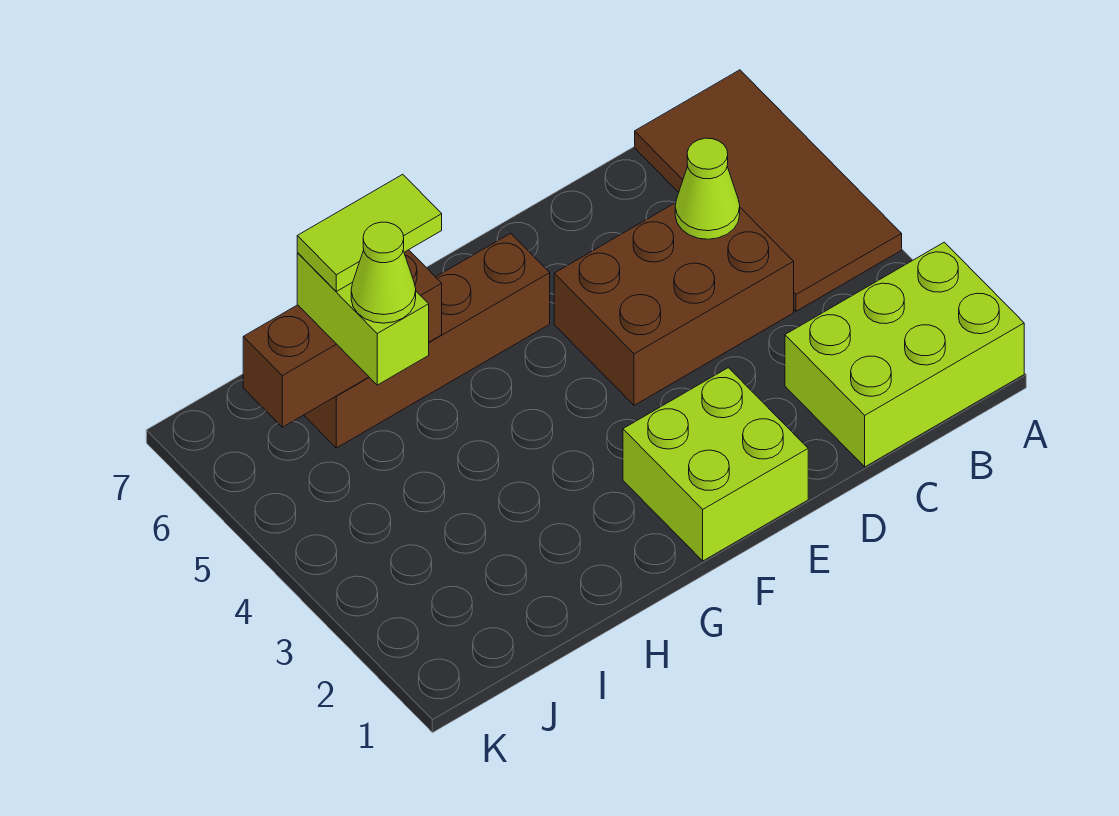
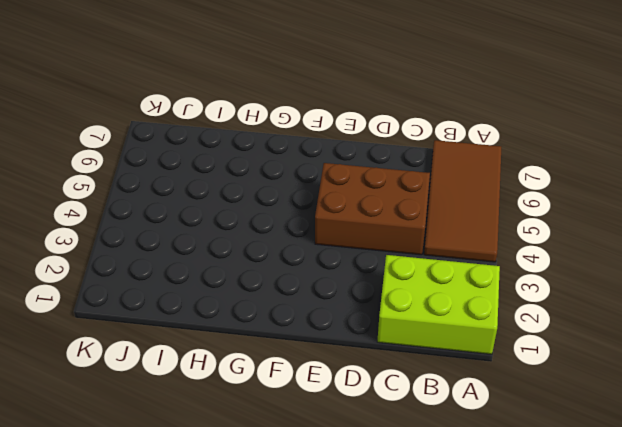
none -> lime brick E1:F2 level 1
none -> brown brick F6:I6 level 1

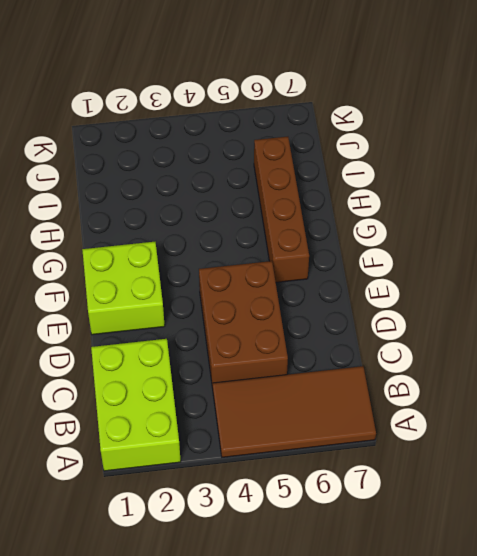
none -> lime cone C5 level 2
none -> brown brick H6:J6 level 2

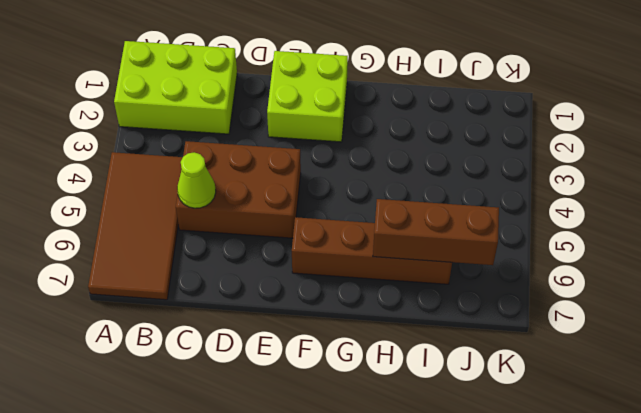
none -> lime brick I5:I6 level 3
none -> lime tile H6:I6 level 4

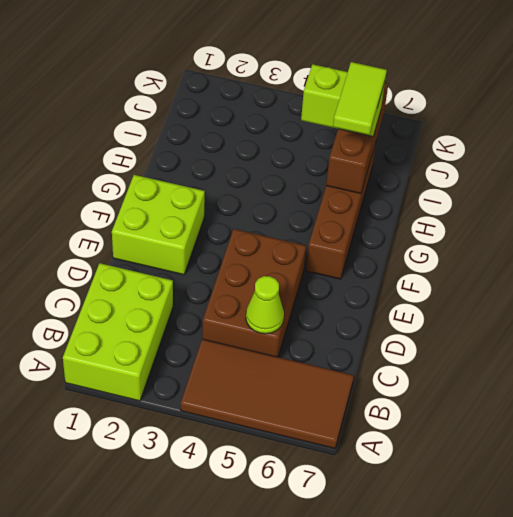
none -> lime cone I5 level 4

